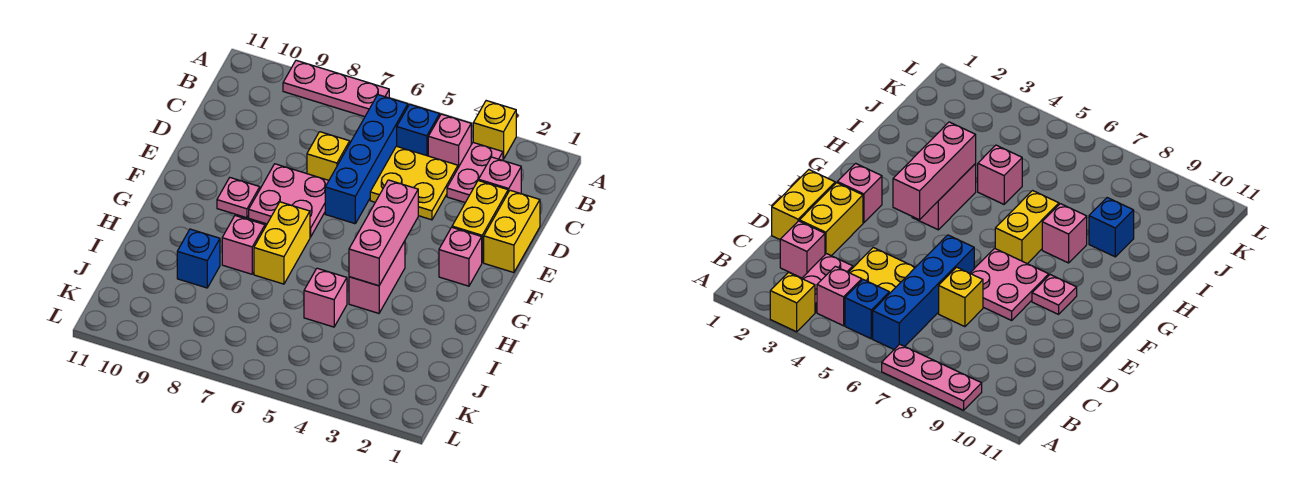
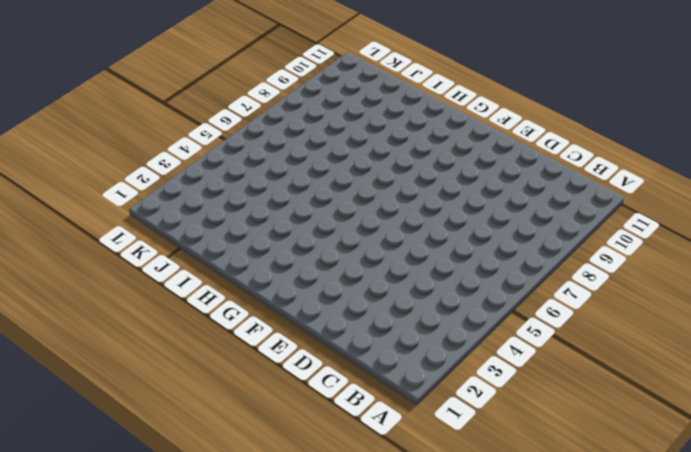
none -> yellow brick A3 level 1
none -> pink plate A7:A9 level 1
none -> pink plate B3:C3 level 1

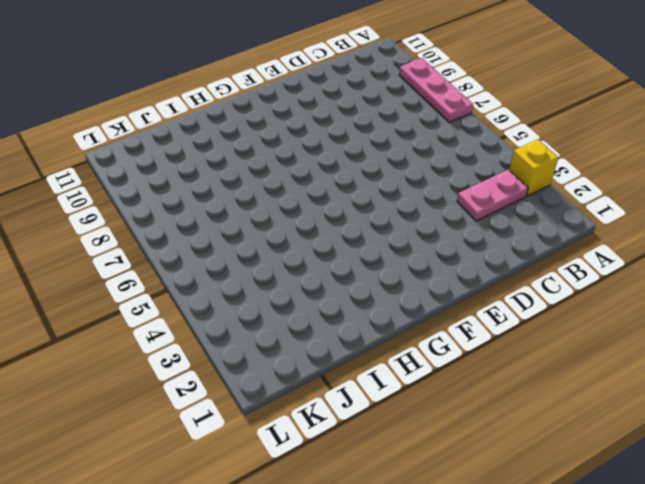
none -> pink brick B4 level 1
none -> blue brick B5 level 1
none -> blue brick B6:E6 level 1

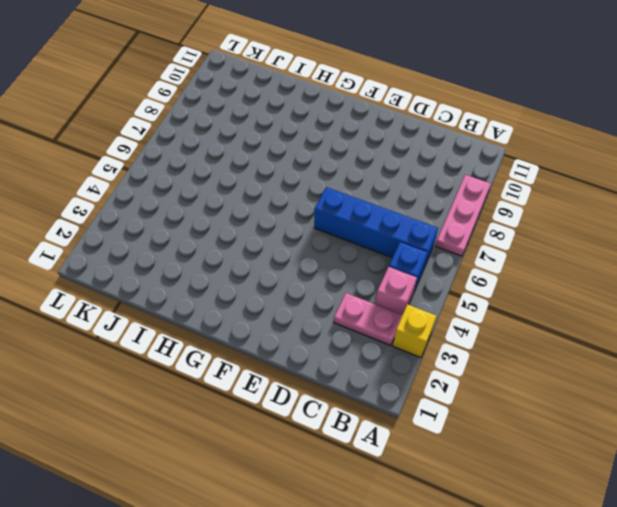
none -> pink brick C2 level 1
none -> yellow plate C4:D5 level 1
none -> yellow brick D1:E1 level 1

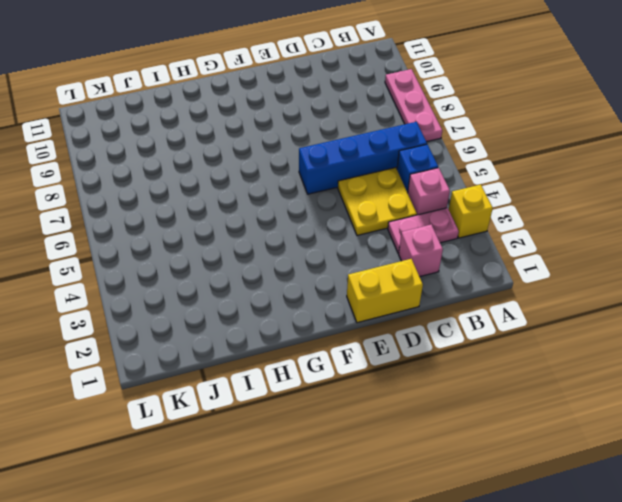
none -> yellow brick D2:E2 level 1
none -> yellow brick D7 level 1
none -> pink plate E7:F8 level 1

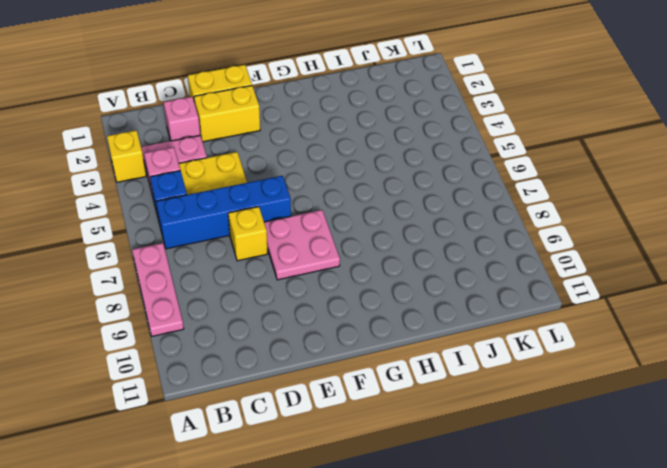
none -> pink brick F2 level 1
none -> pink plate F9 level 1
none -> pink brick G4:H4 level 1

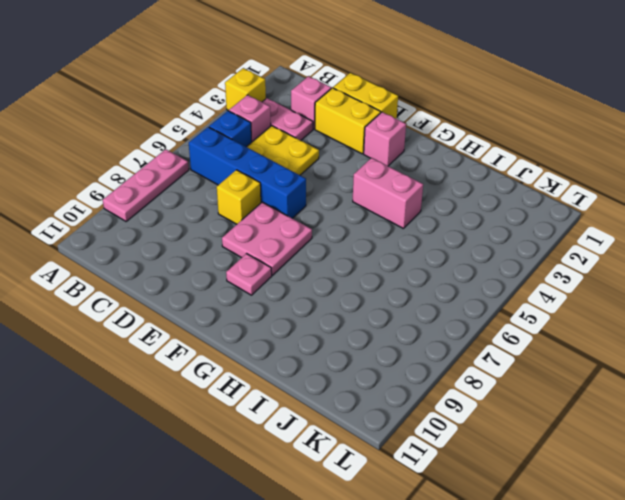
none -> yellow brick G7:H7 level 1
none -> pink brick H8 level 1
none -> pink brick I5 level 1

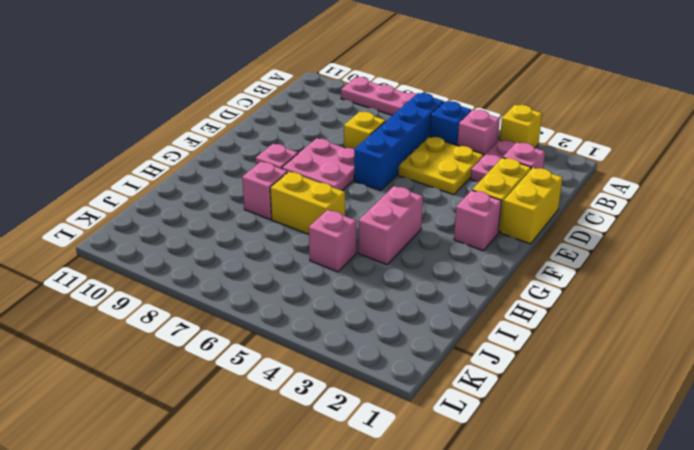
yellow brick H6:H7 level 1 -> yellow brick G7:H7 level 1
none -> blue brick I9 level 1
none -> pink brick F4:H4 level 2

